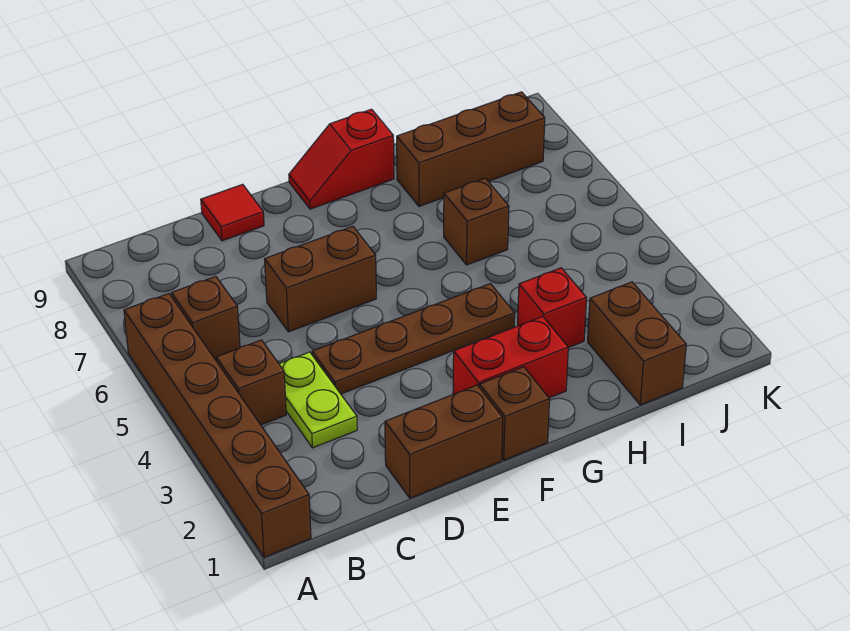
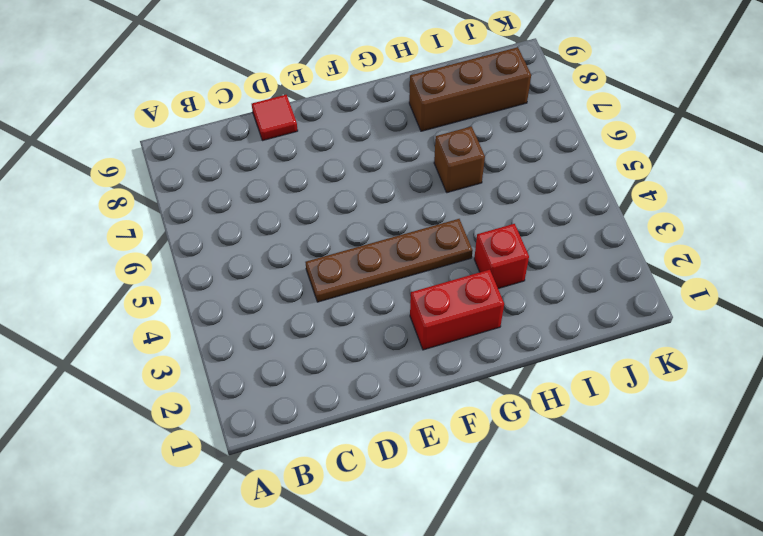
none -> brown brick A1:A6 level 1
none -> brown brick B4 level 1
none -> brown brick B6 level 1

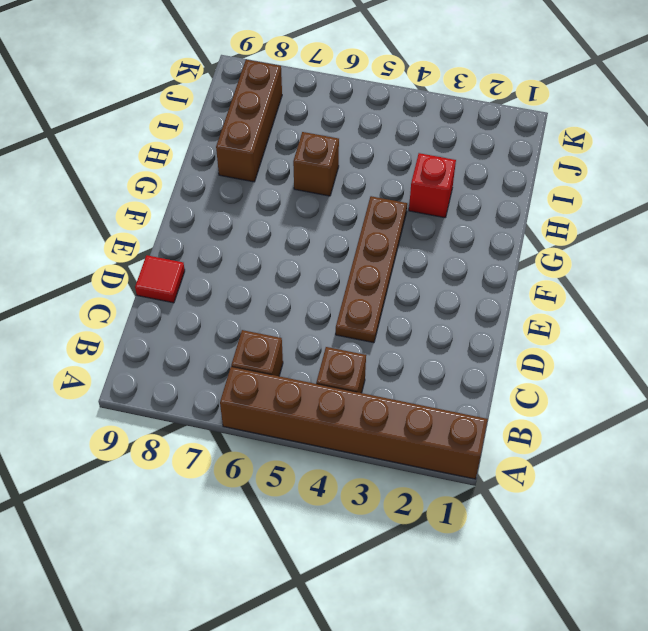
none -> lime plate C3:C4 level 1
none -> brown brick D1:E1 level 1
none -> brown brick D6:E6 level 1

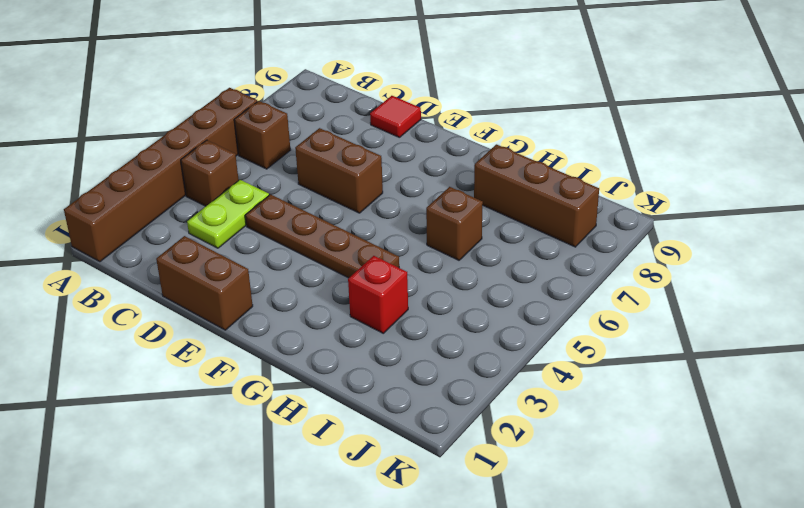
none -> brown brick F1 level 1
none -> red brick F2:G2 level 1
none -> red slope F9:G9 level 1 top G

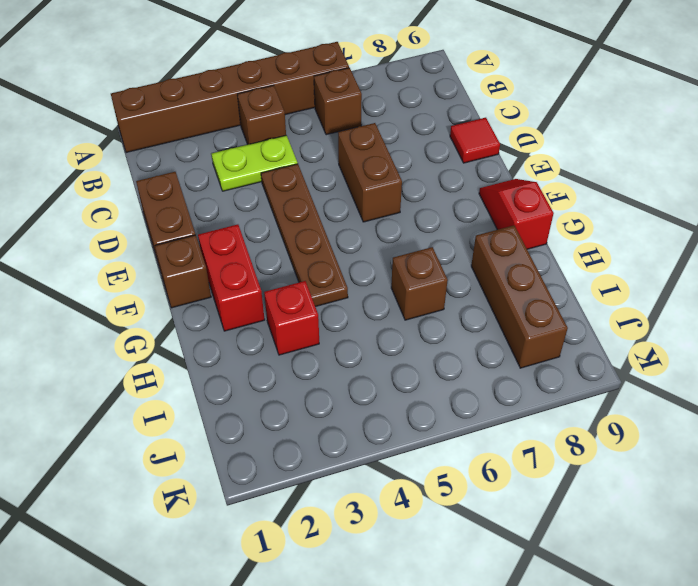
none -> brown brick I1:I2 level 1

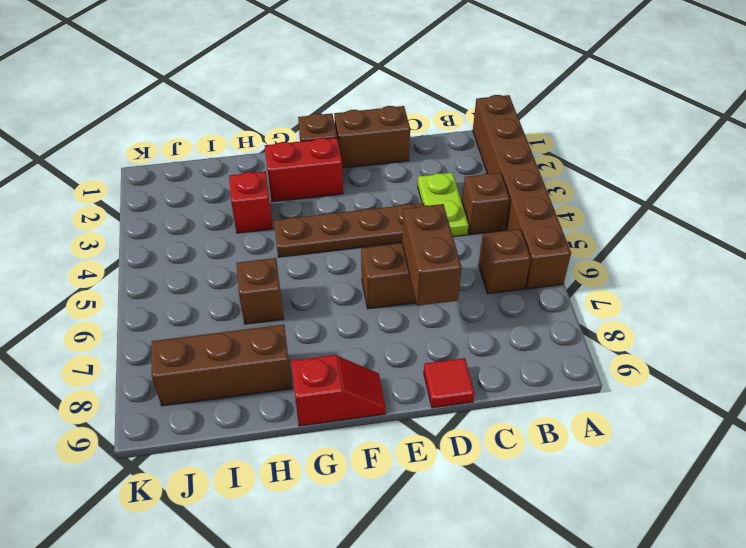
brown brick D6:D7 level 2 -> brown brick I1:I2 level 1

